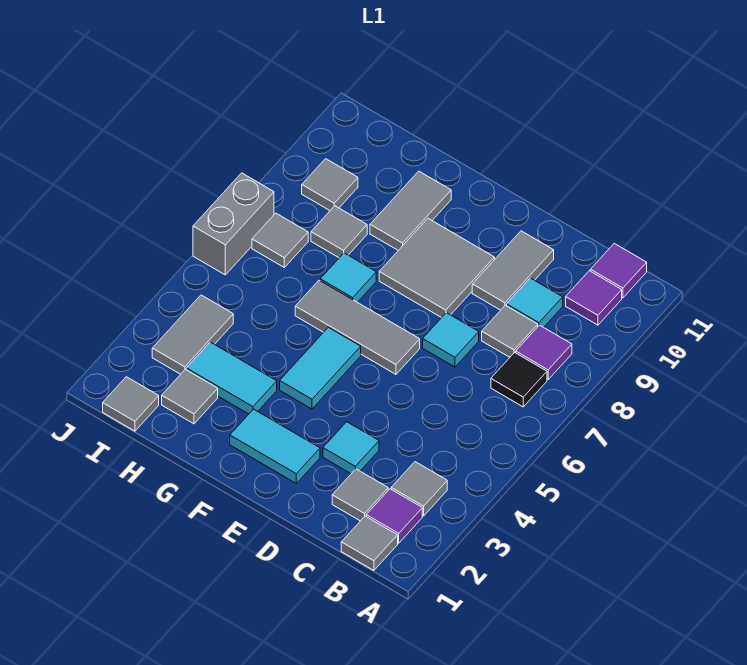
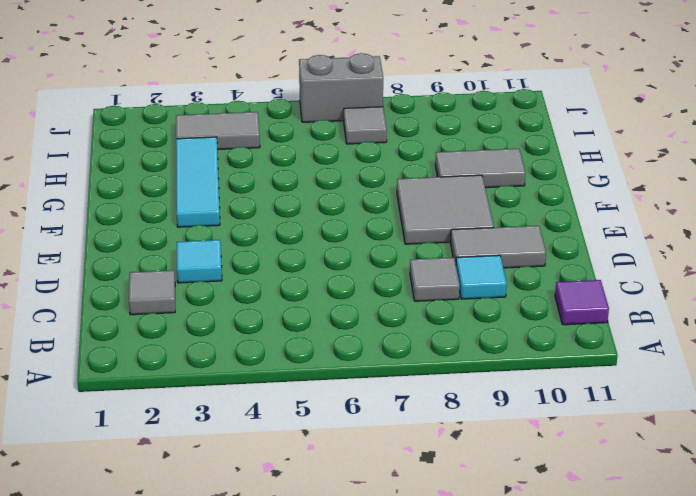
cyan tile F3:H3 level 1 -> cyan tile G3:H3 level 1
none -> grey tile B1 level 1
none -> purple tile B2 level 1
none -> grey tile B3 level 1

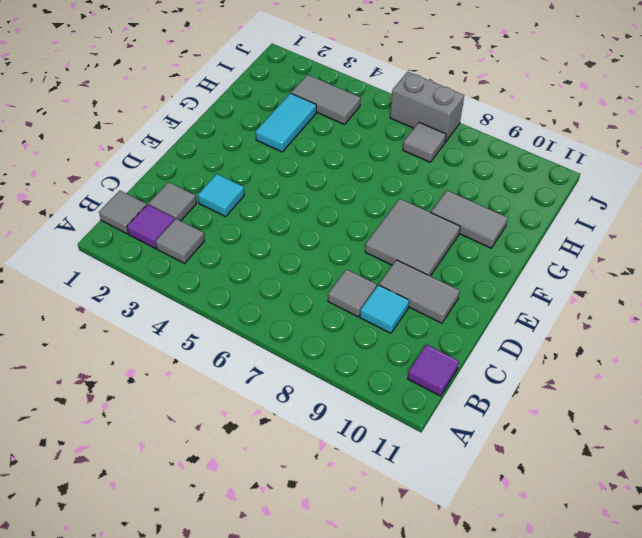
none -> black tile B7 level 1
none -> purple tile B8 level 1
none -> purple tile B10 level 1

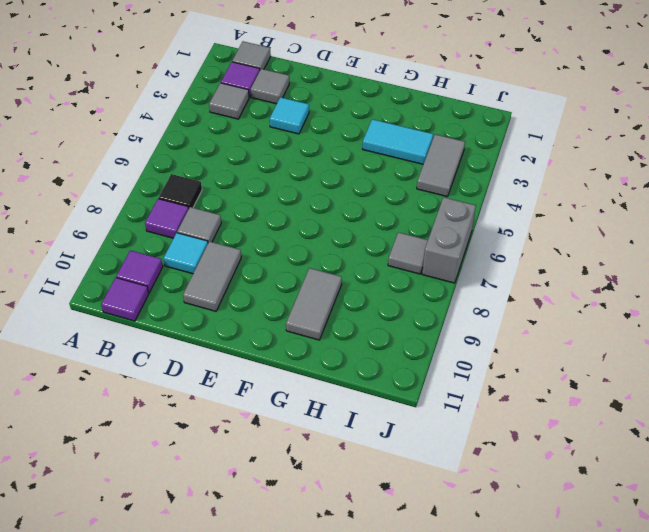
none -> cyan tile D7 level 1
none -> cyan tile E2:F2 level 1
none -> grey tile E6:G6 level 1

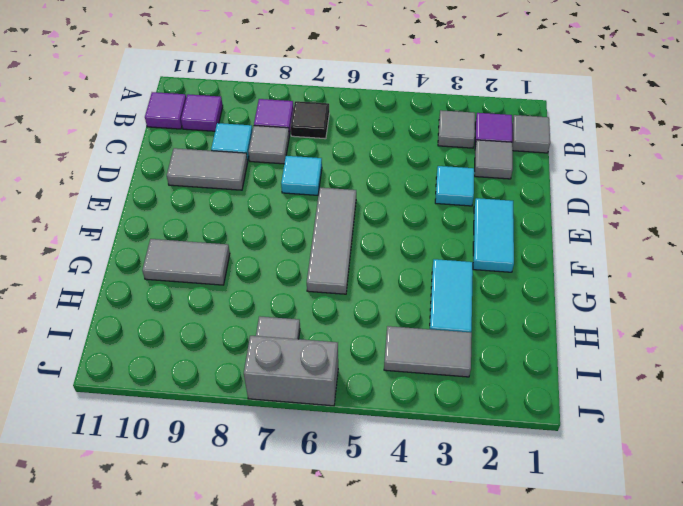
none -> grey tile E8:F9 level 1
none -> cyan tile F4:F5 level 1
none -> cyan tile G7 level 1

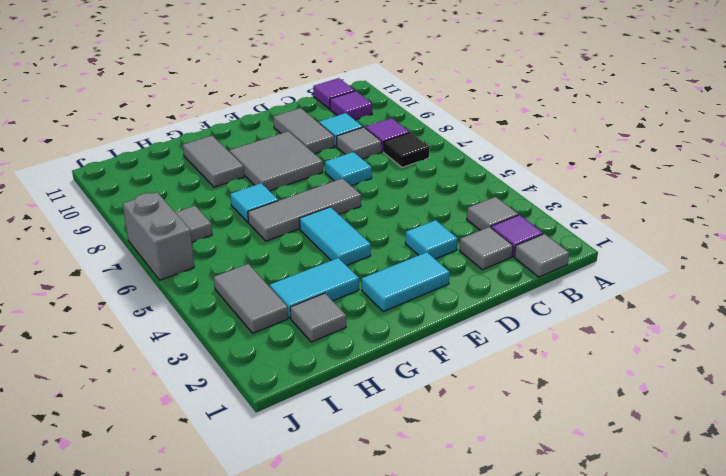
none -> grey tile H8 level 1
none -> grey tile I1 level 1
none -> grey tile I9 level 1

